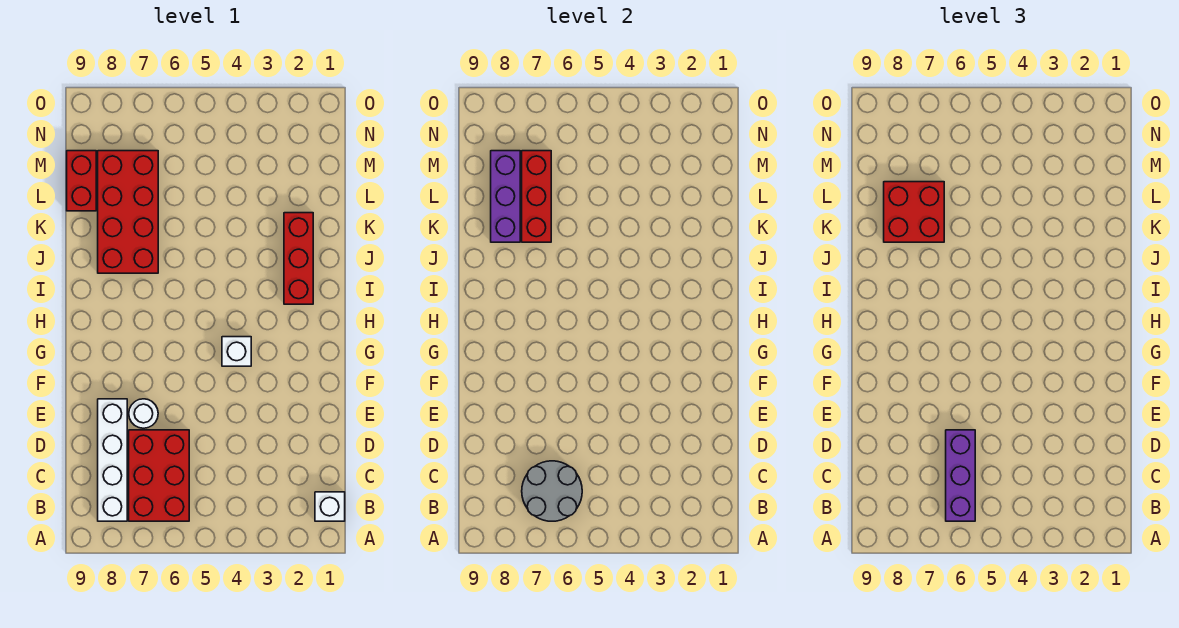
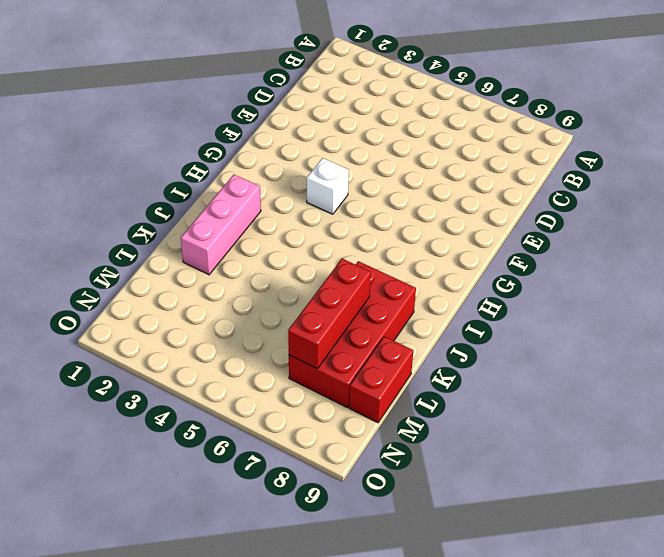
pink brick I2:K2 level 1 -> red brick I2:K2 level 1
none -> white brick B1 level 1
none -> red brick B6:D7 level 1
none -> white brick B8:E8 level 1

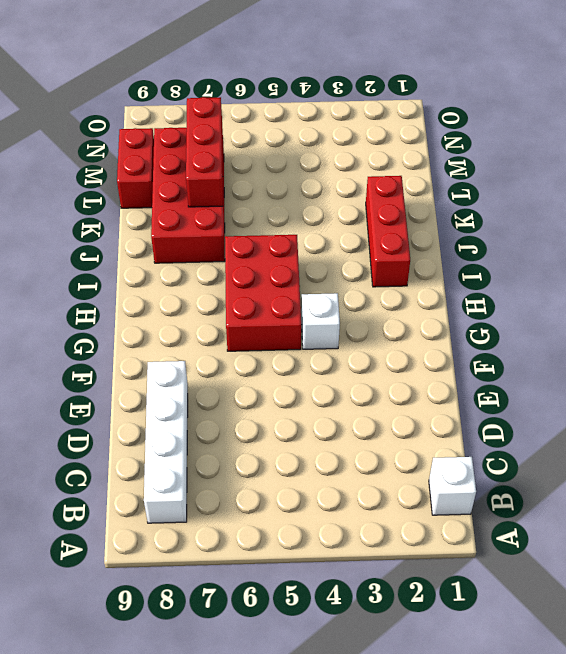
red brick G5:I6 level 1 -> red brick B6:D7 level 1
none -> white round brick E7 level 1
none -> grey round brick B6:C7 level 2
none -> purple brick K8:M8 level 2

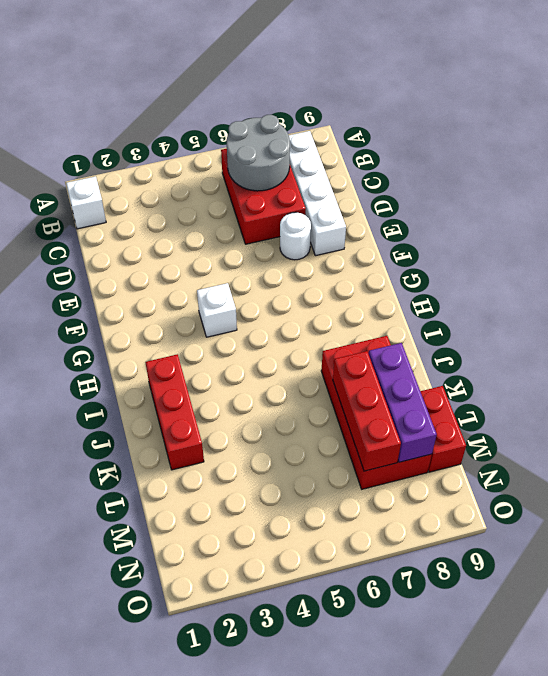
none -> purple brick B6:D6 level 3
none -> red brick K7:L8 level 3

